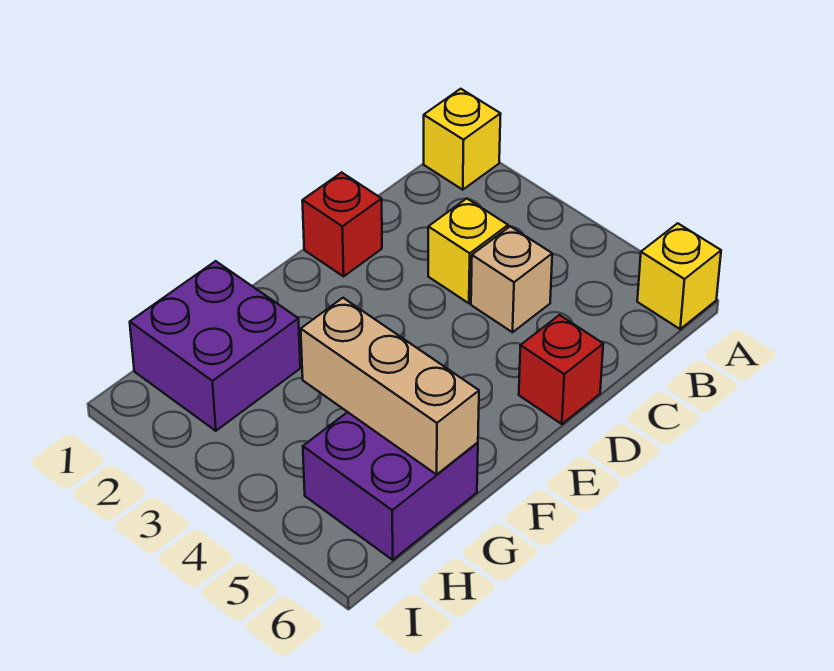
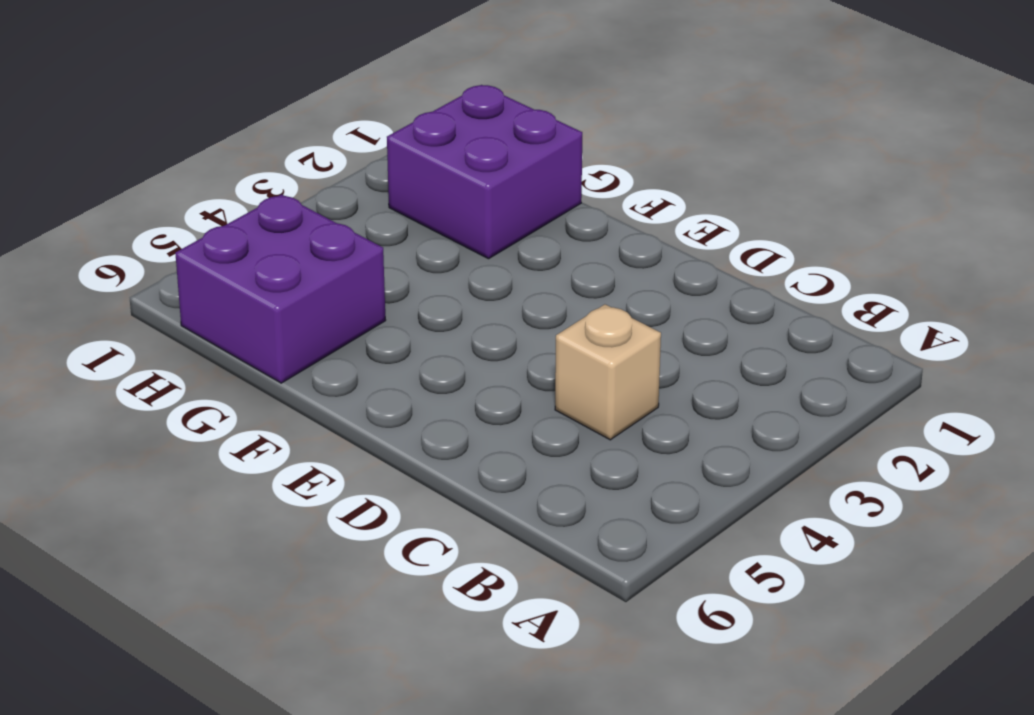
none -> yellow brick A1 level 1
none -> yellow brick A6 level 1

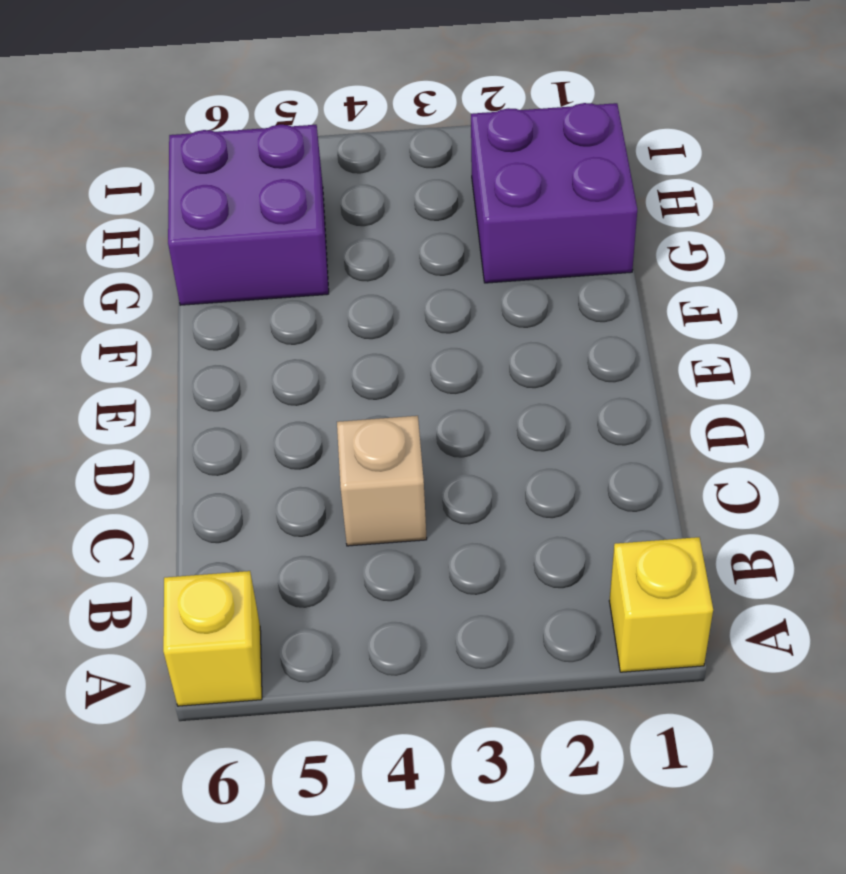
none -> yellow brick C3 level 1
none -> red brick D1 level 1

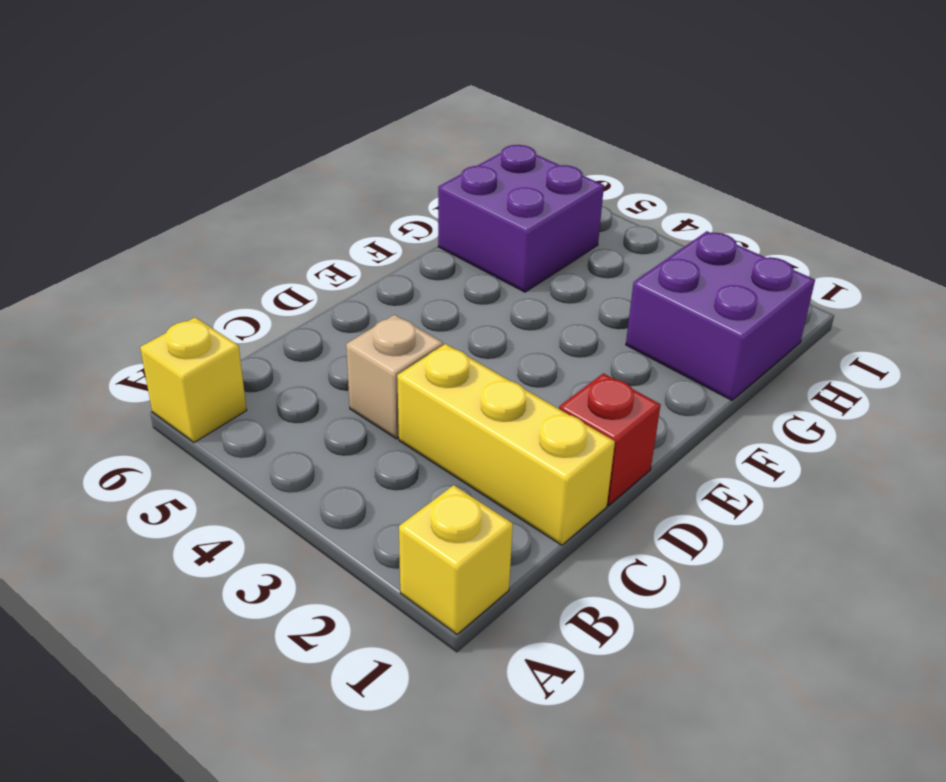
yellow brick C1:C3 level 1 -> yellow brick C3 level 1
none -> red brick D6 level 1
none -> tan brick G4:G6 level 2

